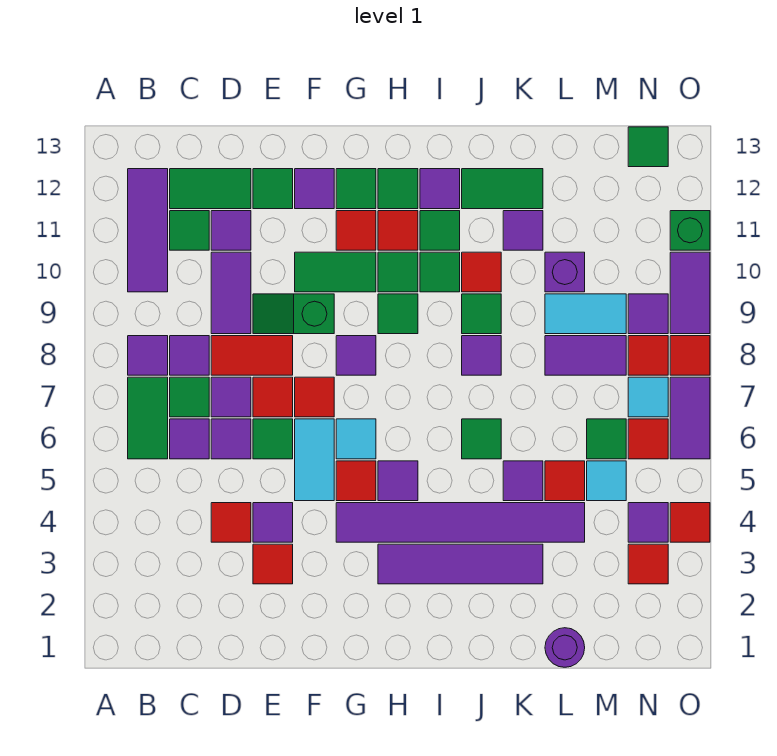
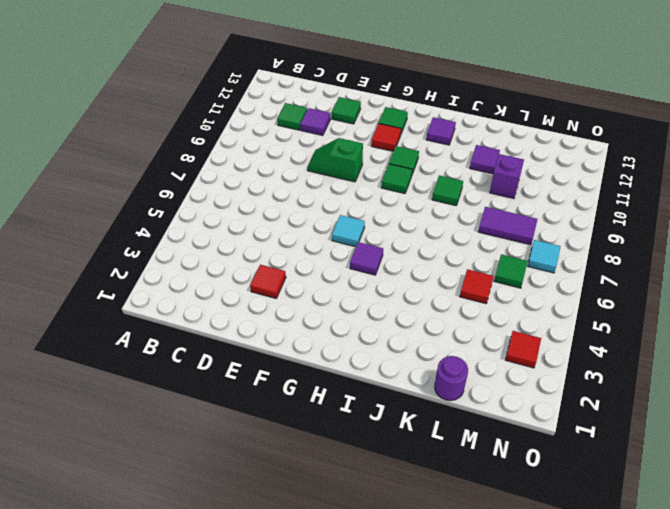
none -> green tile B6:B7 level 1
none -> purple tile B8 level 1
none -> purple tile B10:B12 level 1
none -> purple tile C6 level 1

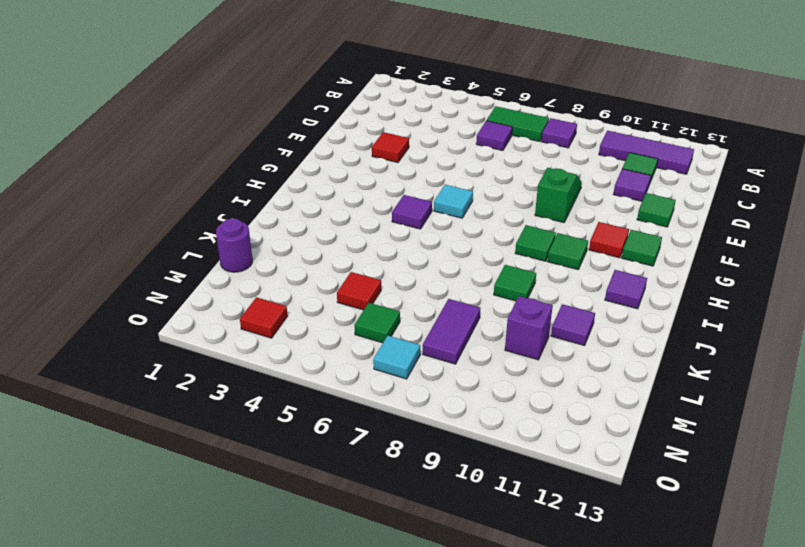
none -> green tile C7 level 1
none -> purple tile C8 level 1
none -> green tile C12:D12 level 1
none -> red tile D4 level 1

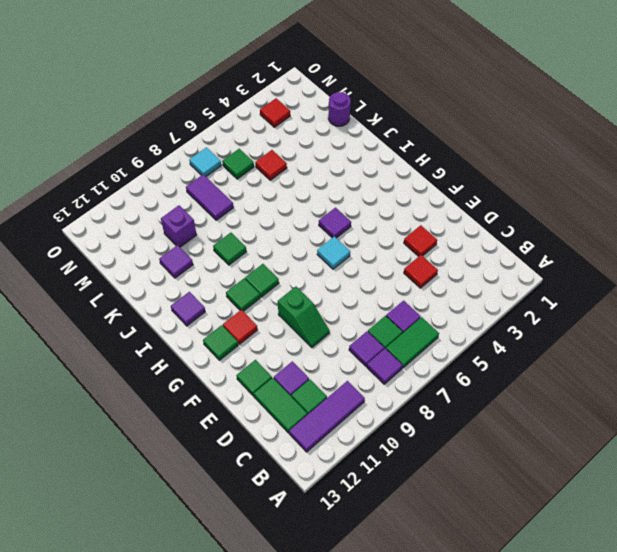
none -> purple tile D6 level 1
none -> purple tile D7 level 1
none -> red tile D8:E8 level 1
none -> purple tile D9:D10 level 1

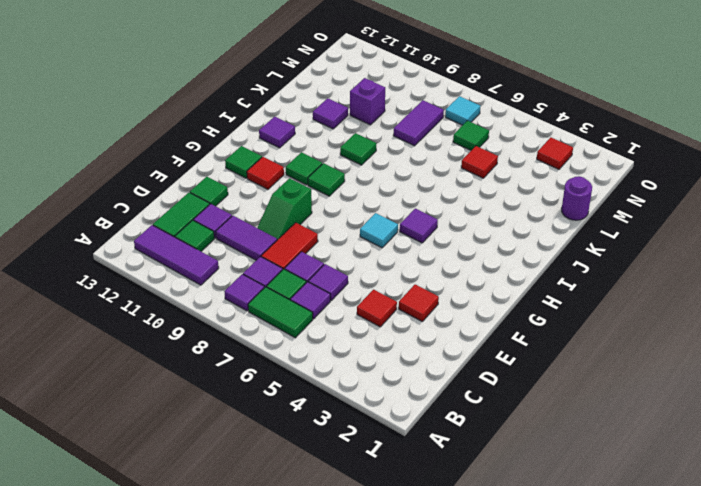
none -> purple tile E4 level 1
none -> green tile E6 level 1
none -> red tile E7 level 1
none -> cyan tile F5:F6 level 1

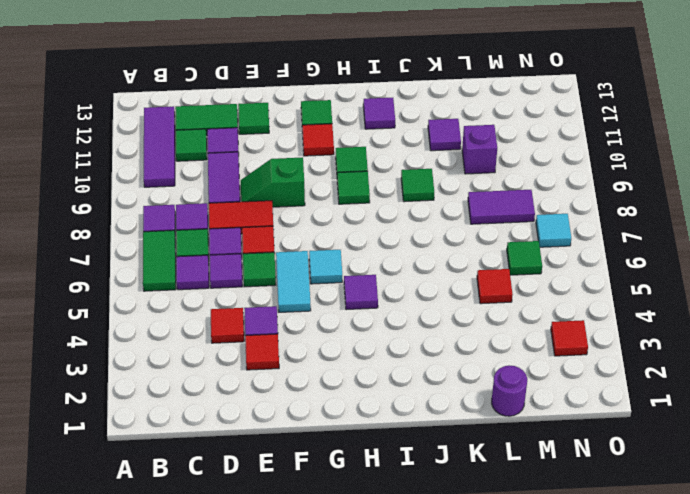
none -> red tile F7 level 1
none -> green tile F10:G10 level 1
none -> purple tile F12 level 1
none -> purple tile G4:L4 level 1

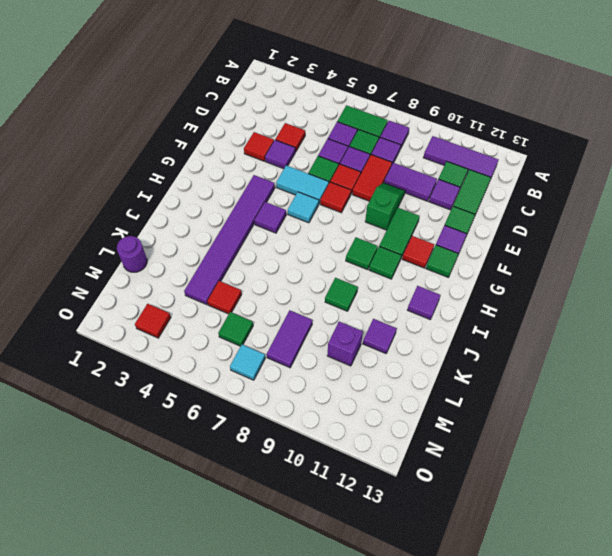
none -> red tile G5 level 1
none -> purple tile G8 level 1
none -> purple tile H3:K3 level 1
none -> red tile H11 level 1

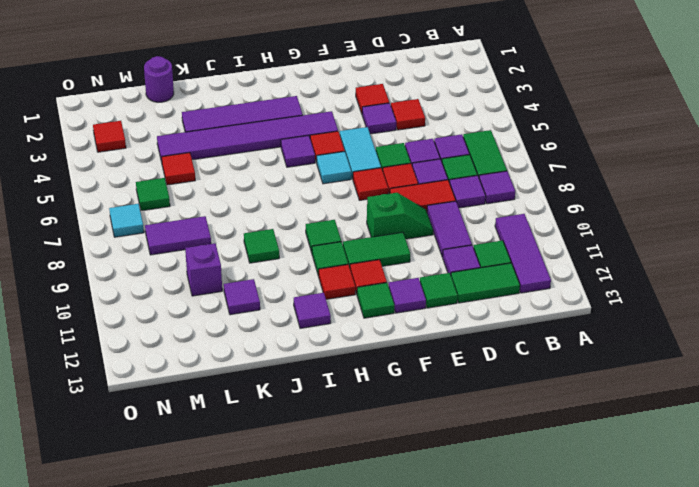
none -> purple tile G8 level 1
none -> green tile H12 level 1
none -> green tile I10 level 1
none -> green tile I11 level 1

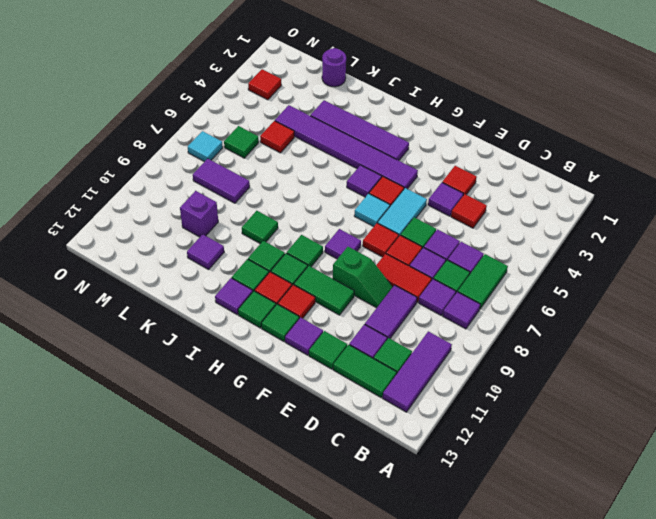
none -> green tile J6 level 1
none -> purple tile J8 level 1
none -> red tile J10 level 1
none -> green tile J12:K12 level 1

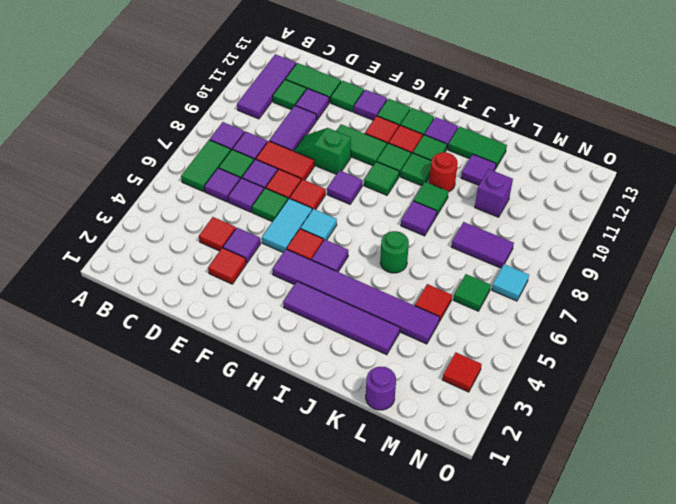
green round brick J6 level 1 -> green tile J6 level 1
red round brick J10 level 1 -> red tile J10 level 1
none -> purple tile K5 level 1
none -> cyan tile L9:M9 level 1
none -> cyan tile M5 level 1
none -> purple tile N4 level 1

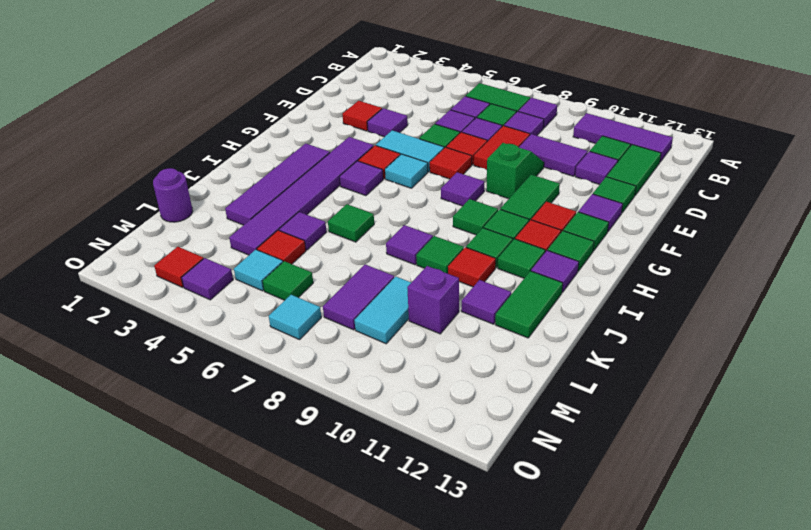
none -> red tile D4 level 1
none -> red tile N6 level 1
none -> red tile N8 level 1
none -> purple tile N9 level 1

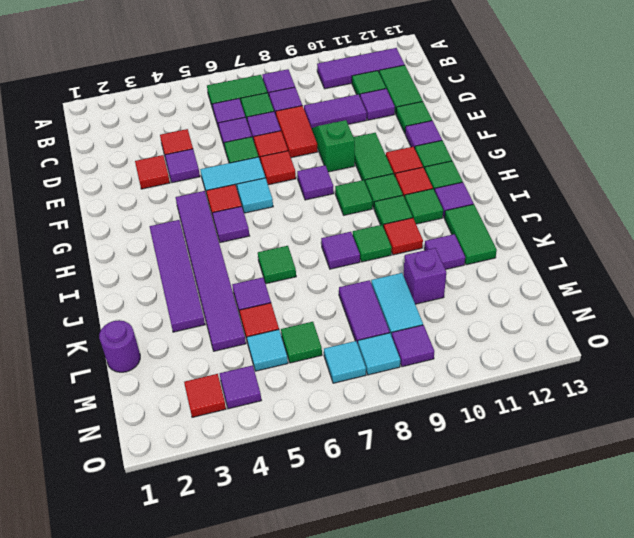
cyan tile N8 level 1 -> red tile N8 level 1
none -> red tile N6 level 1
none -> green tile N13 level 1
none -> red tile O4 level 1
none -> purple tile O6:O7 level 1

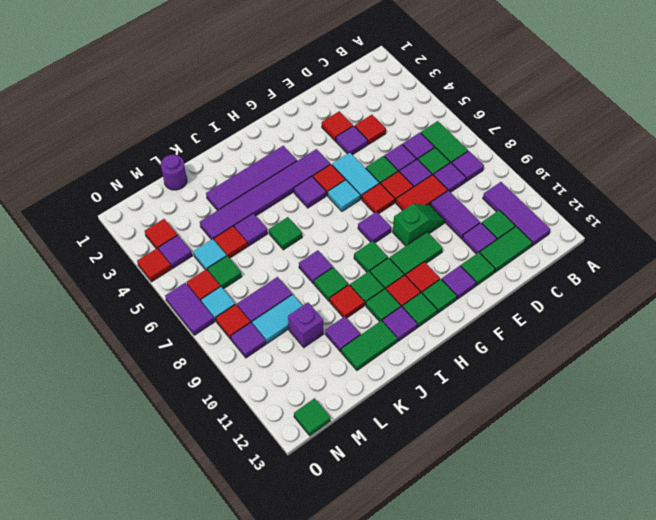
none -> red tile O8 level 1
none -> purple tile O9:O10 level 1
none -> green brick O11 level 1

